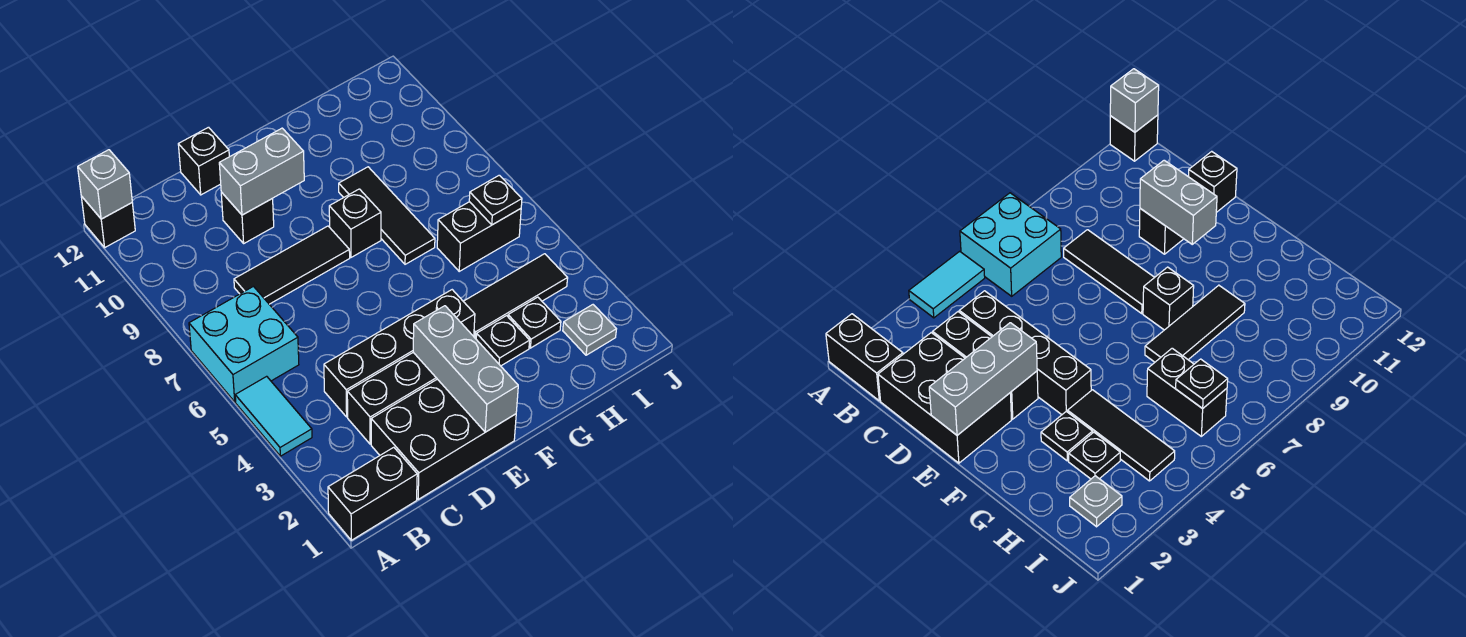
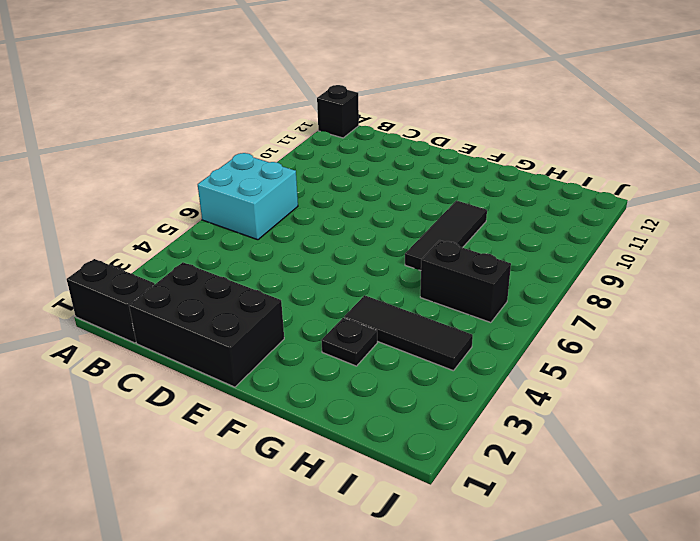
none -> cyan tile A4:A5 level 1
none -> black brick C3:E3 level 1
none -> black brick C4:F4 level 1

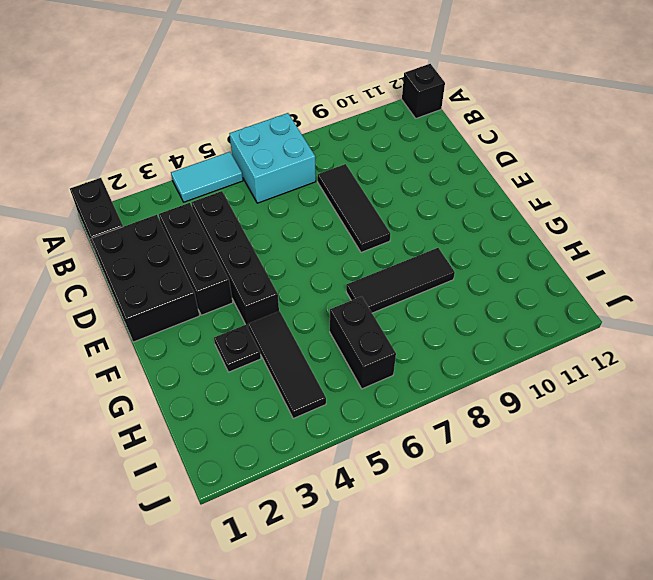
none -> black brick D10 level 1
none -> black brick D12 level 1
none -> black brick F8 level 1

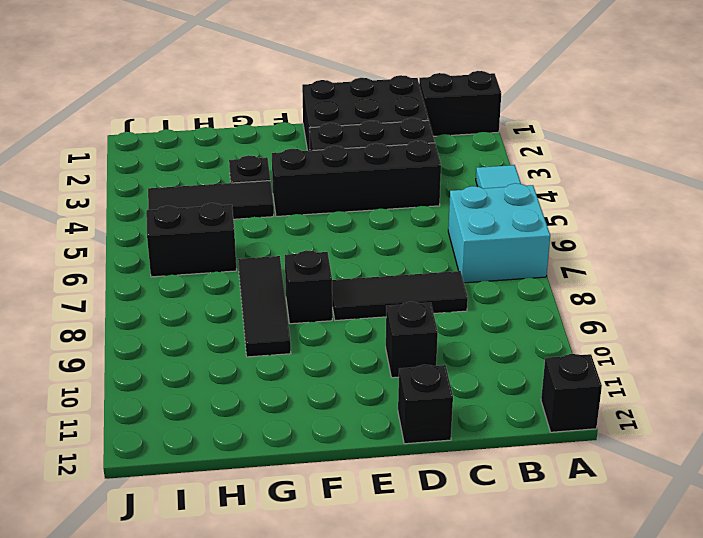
none -> black plate H3 level 1
none -> grey plate I2 level 1
none -> grey brick A12 level 2

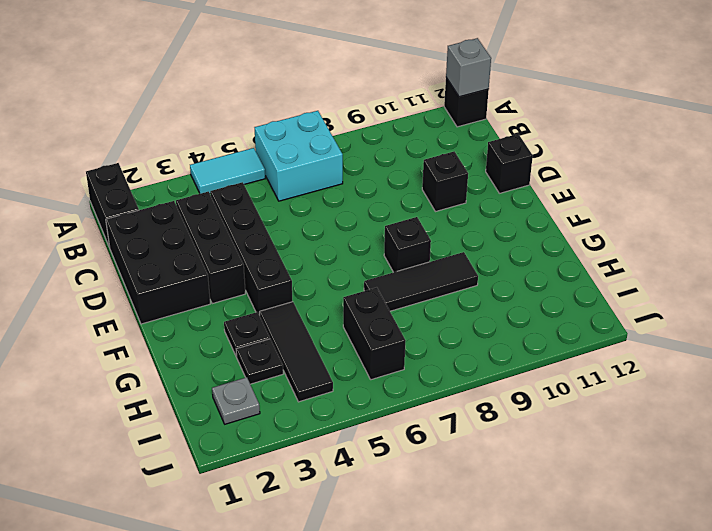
none -> black tile C8:E8 level 1
none -> grey brick D10:E10 level 2
none -> grey brick E1:E3 level 2

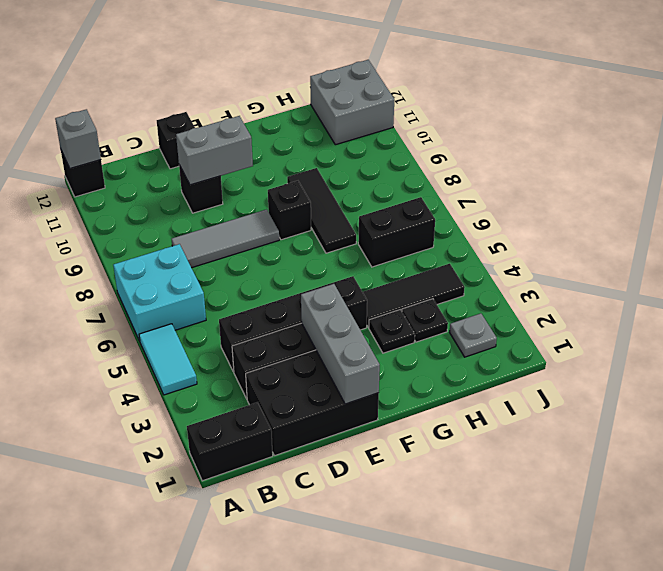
grey tile C8:E8 level 1 -> black tile C8:E8 level 1
grey brick I11:J12 level 1 -> none
none -> black plate I6 level 2

